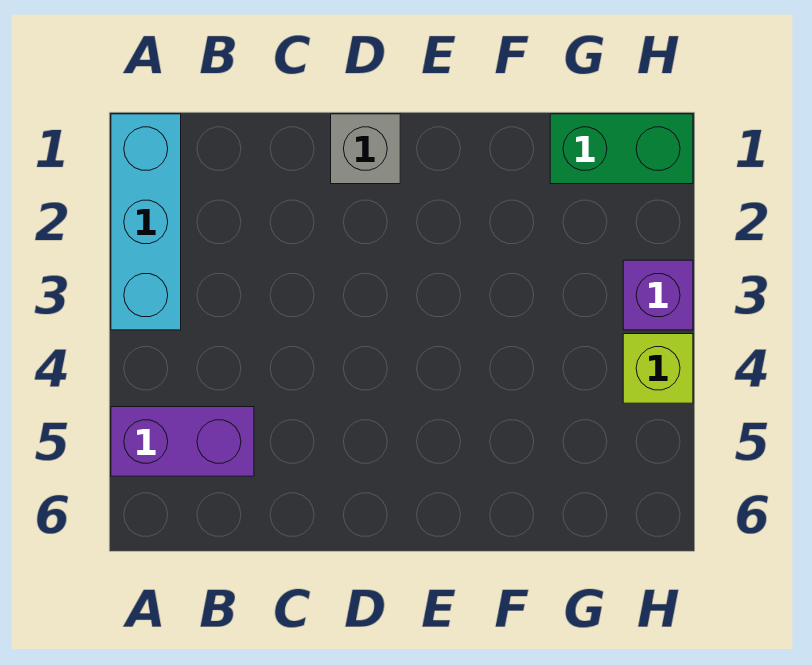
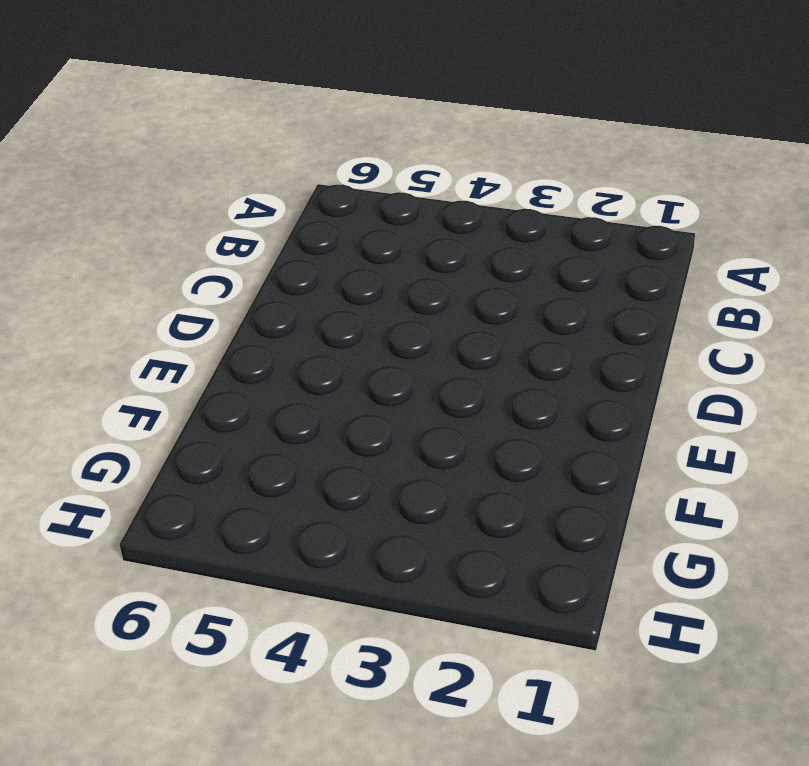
none -> cyan brick A1:A3 level 1
none -> purple brick A5:B5 level 1

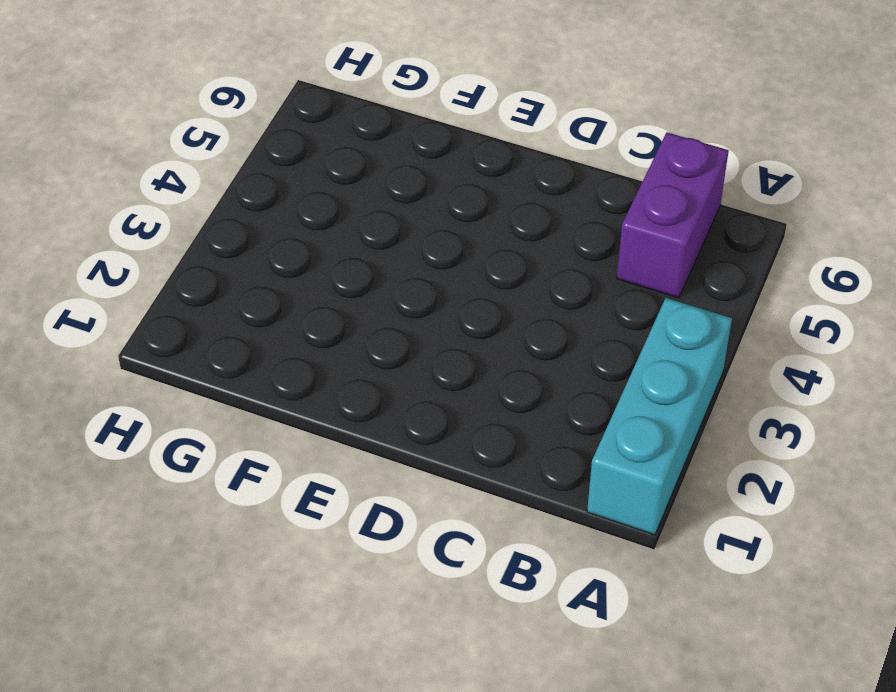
purple brick B5:B6 level 1 -> purple brick A5:B5 level 1
none -> grey brick D1 level 1
none -> green brick G1:H1 level 1

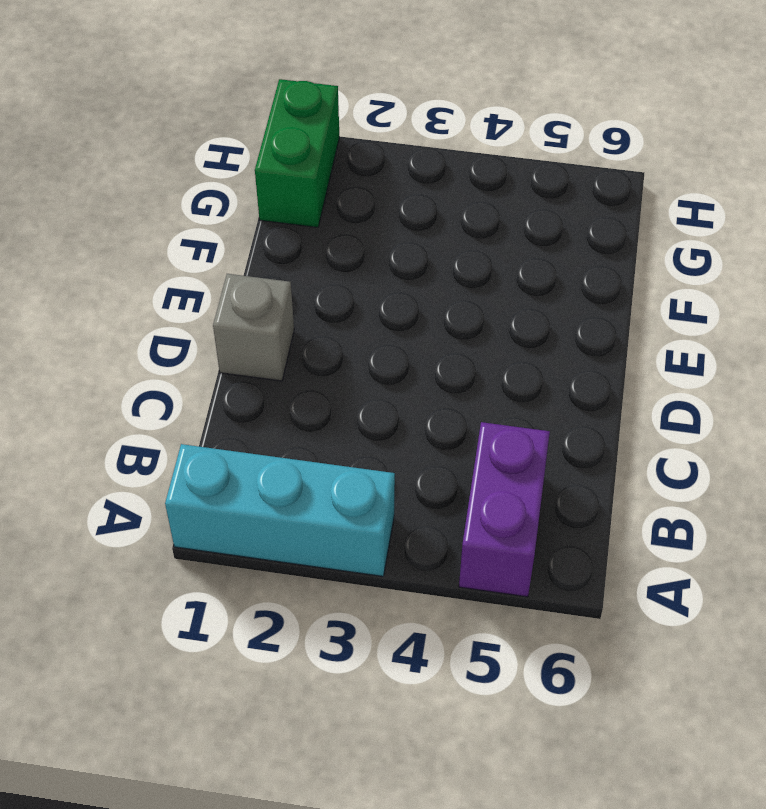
none -> purple brick H3 level 1
none -> lime brick H4 level 1

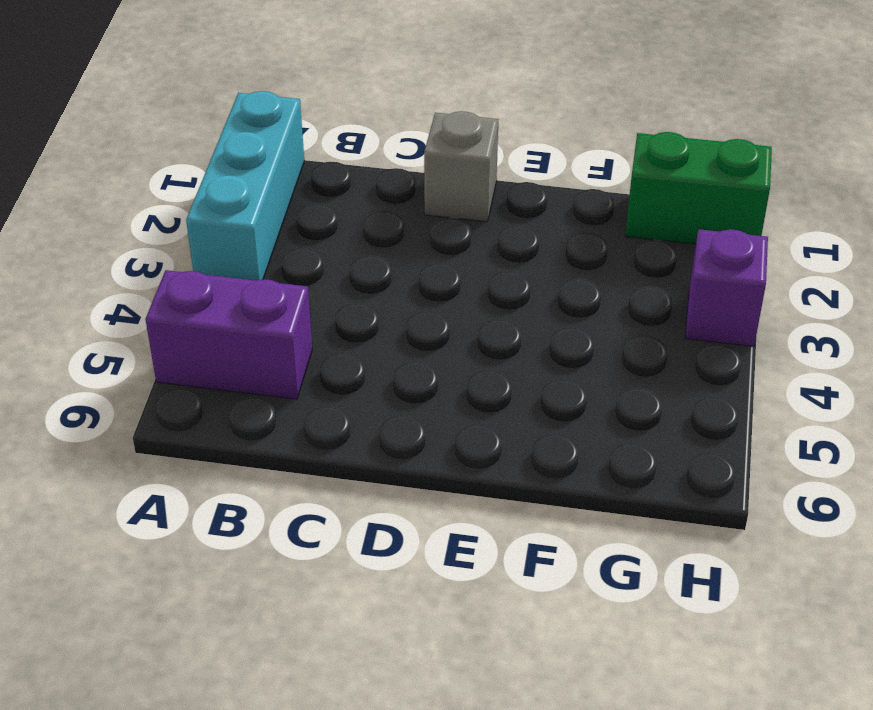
none -> lime brick H4 level 1

